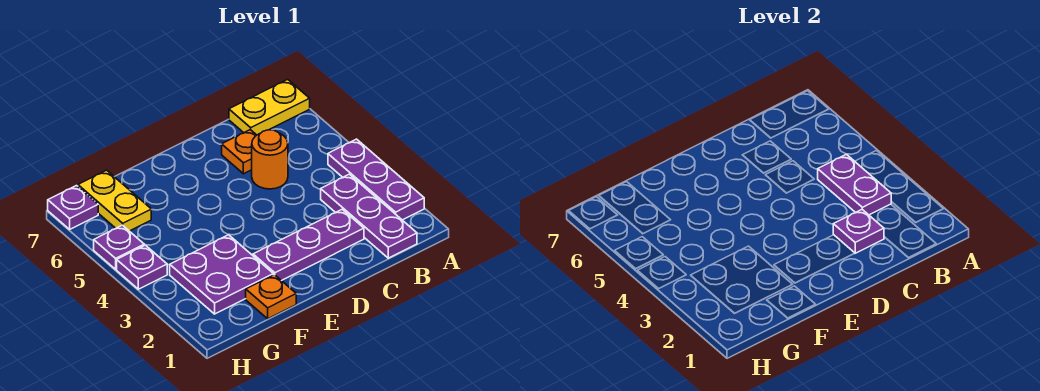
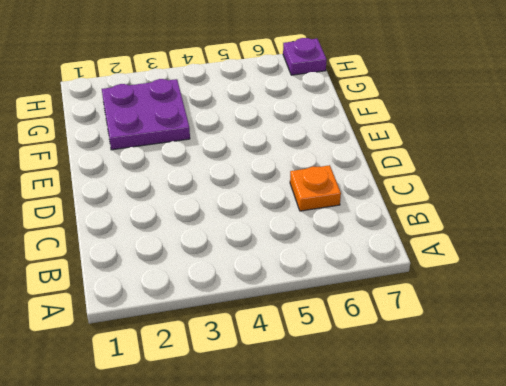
none -> purple plate A2:A4 level 1
none -> yellow plate A7:B7 level 1
none -> purple plate B1:B3 level 1

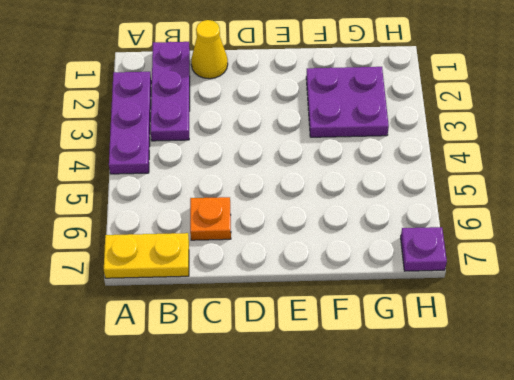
yellow cone C1 level 1 -> none
none -> purple plate C2:E2 level 1
none -> orange round brick C5 level 1
none -> orange plate F1 level 1

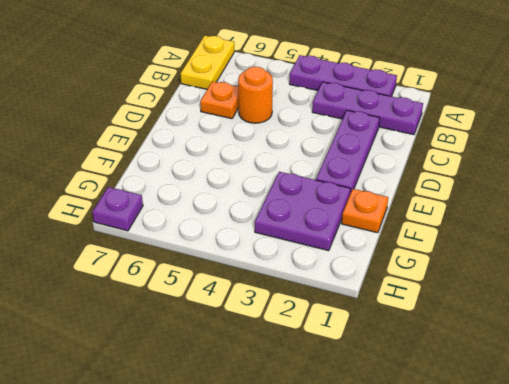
none -> yellow plate G6:G7 level 1
none -> purple plate H4 level 1
none -> purple plate H5 level 1

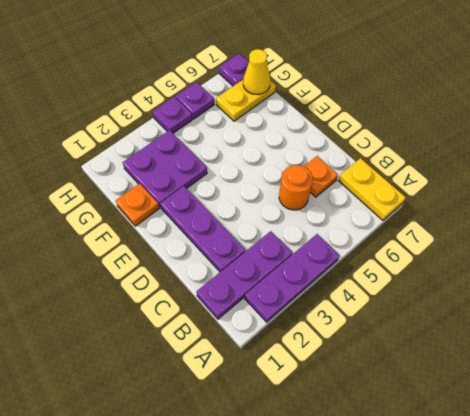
yellow cone G7 level 2 -> none
none -> purple plate B3:B4 level 2
none -> purple plate C2 level 2

